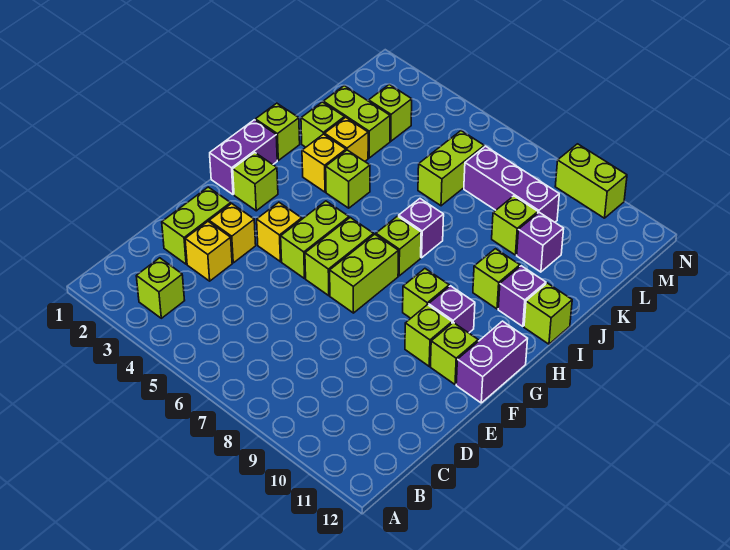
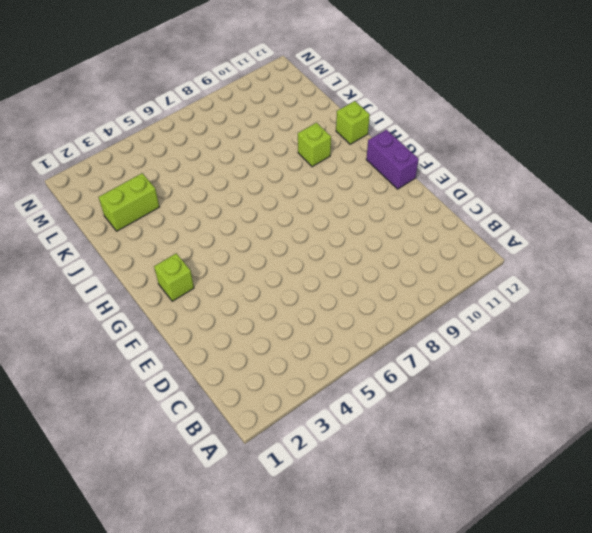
none -> lime brick B3 level 1
none -> lime brick D2:E2 level 1
none -> yellow brick D3 level 1
none -> yellow brick E3 level 1

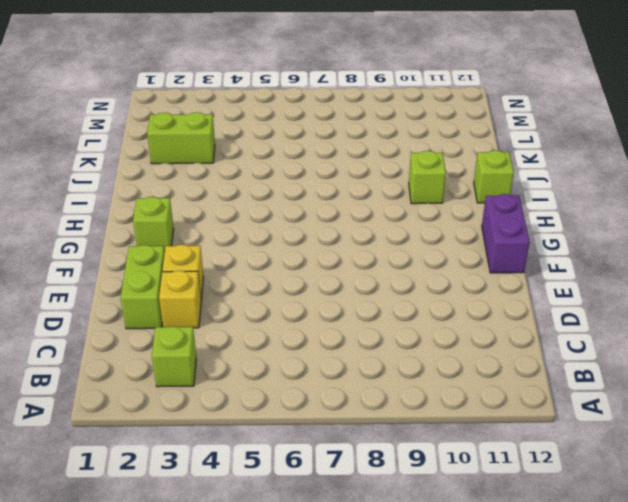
none -> yellow brick F4 level 1
none -> lime brick F5:G5 level 1
none -> lime brick F6:G6 level 1
none -> lime brick F7:G7 level 1

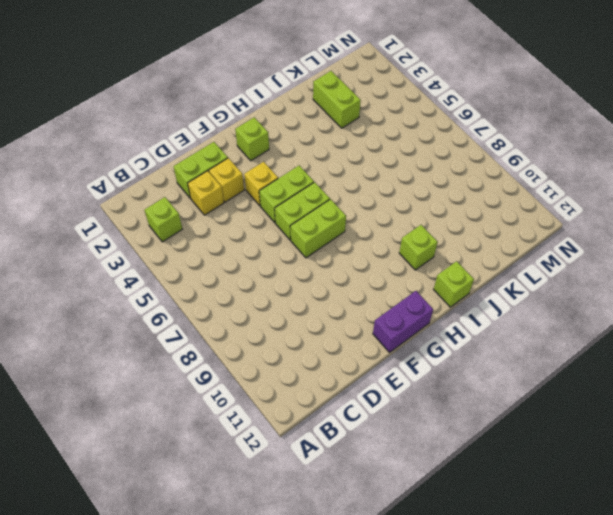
none -> lime brick F10 level 1
none -> lime brick F11 level 1
none -> purple brick G1:H1 level 1
none -> lime brick G9 level 1

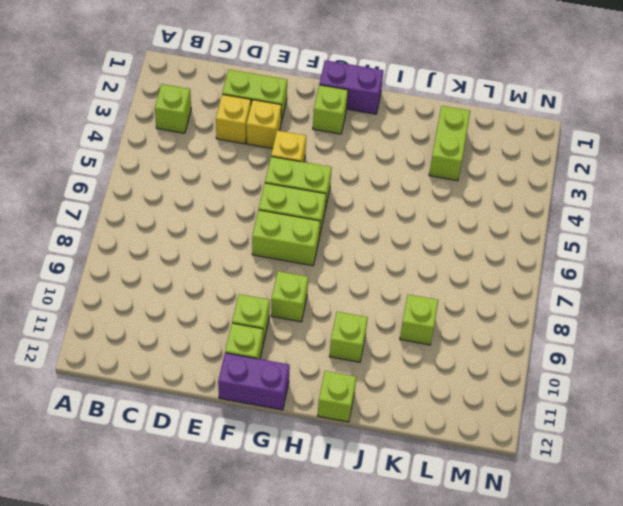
none -> purple brick G10 level 1
none -> lime brick H7 level 1
none -> lime brick I1 level 1
none -> yellow brick I3 level 1

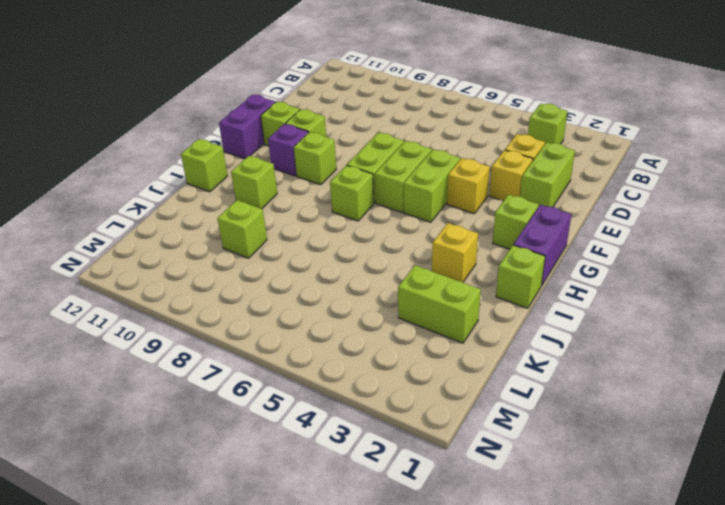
none -> lime brick I4 level 1
none -> purple brick I7 level 1
none -> purple brick I11 level 1
none -> lime brick J2 level 1

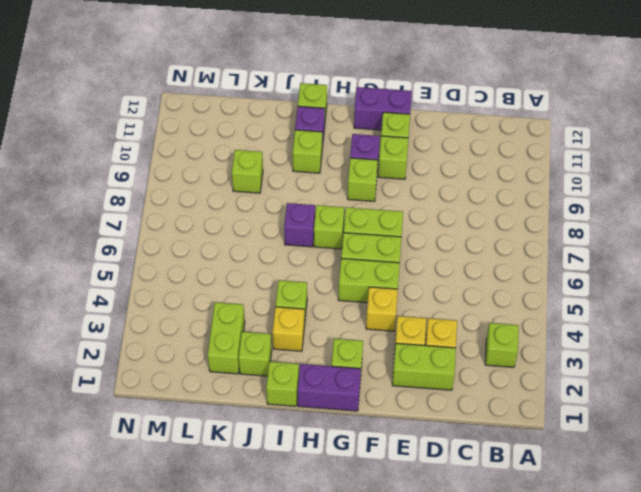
none -> yellow brick J3 level 1
none -> lime brick K6:L6 level 1
none -> purple brick K10 level 1
none -> lime brick L3 level 1

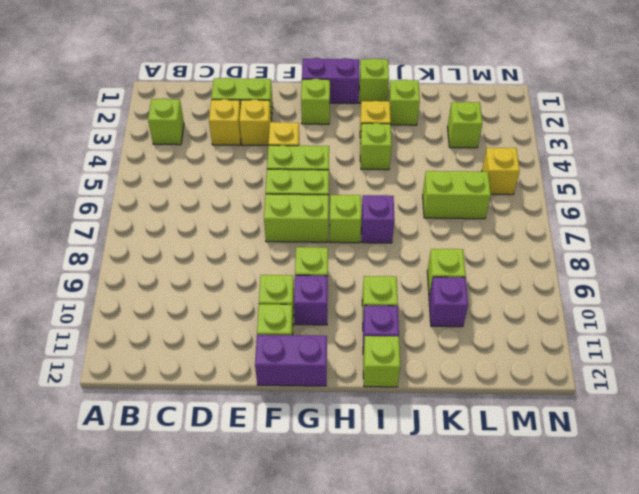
yellow brick M5 level 1 -> yellow brick J3 level 1
none -> lime brick K2:K3 level 1
none -> purple brick L7:L9 level 1
none -> lime brick N9:N10 level 1

